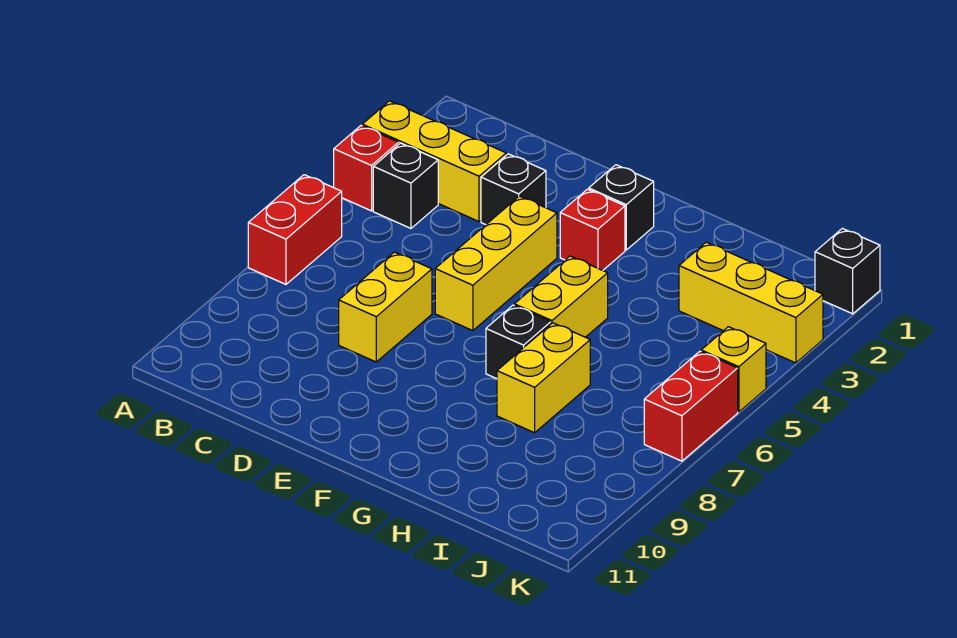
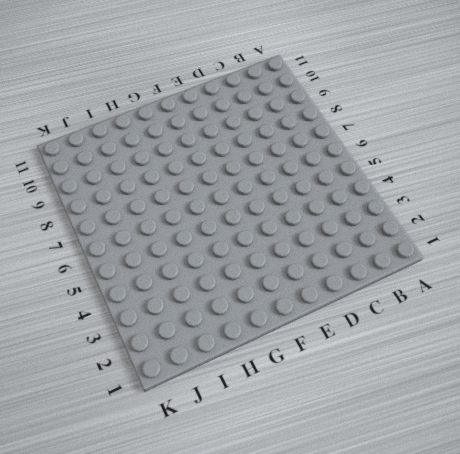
none -> yellow brick A3:C3 level 1
none -> red brick A4 level 1
none -> red brick A6:A7 level 1

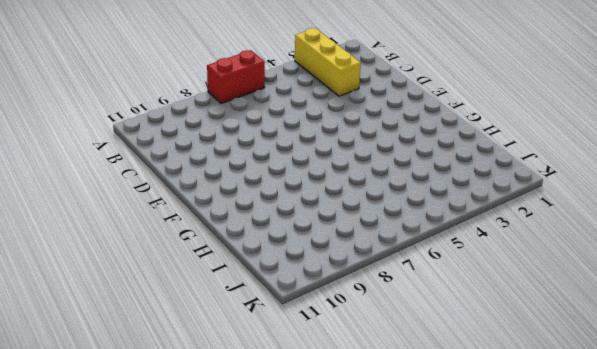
none -> red brick A4 level 1
none -> black brick B4 level 1
none -> black brick D3 level 1

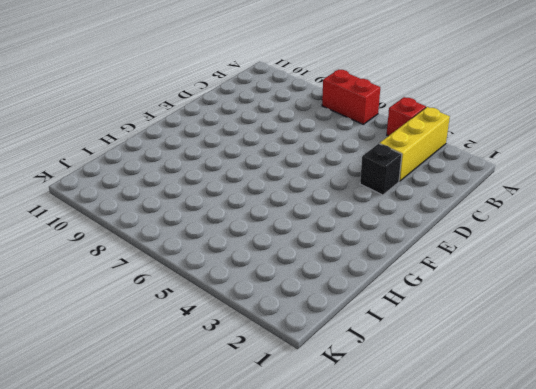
none -> black brick B4 level 1
none -> yellow brick D7:D8 level 1
none -> yellow brick E4:E6 level 1

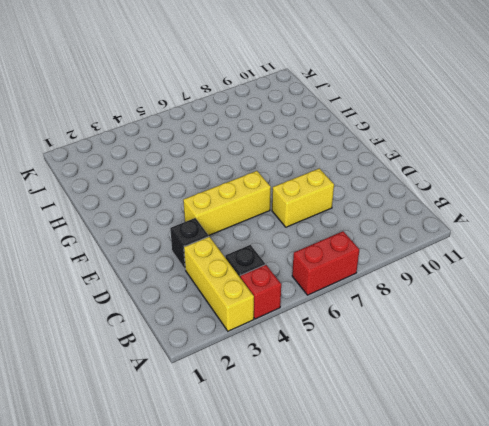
none -> black brick F2 level 1
none -> red brick F3 level 1
none -> yellow brick G5:G6 level 1

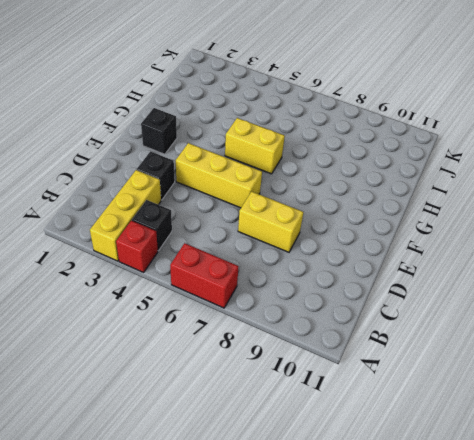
none -> red brick F3 level 1
none -> black brick G7 level 1
none -> yellow brick H7:H8 level 1

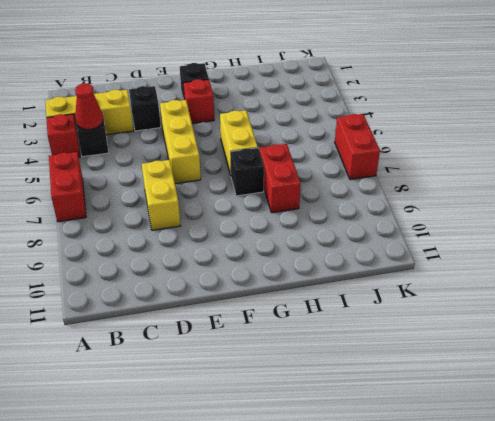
red cone B4 level 2 -> none
red brick H7:H8 level 1 -> yellow brick H7:H8 level 1
none -> yellow brick I3:K3 level 1
none -> black brick K1 level 1
none -> yellow brick K5 level 1

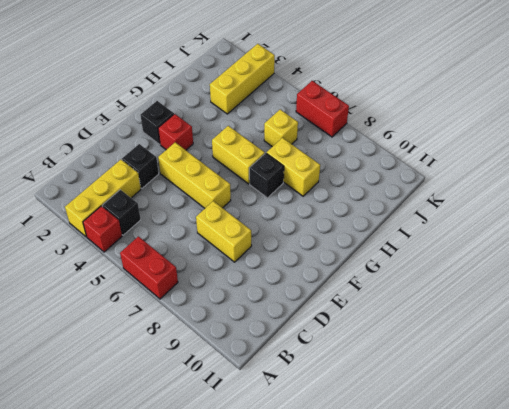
yellow brick I6 level 1 -> yellow brick K5 level 1
none -> black brick K1 level 1

